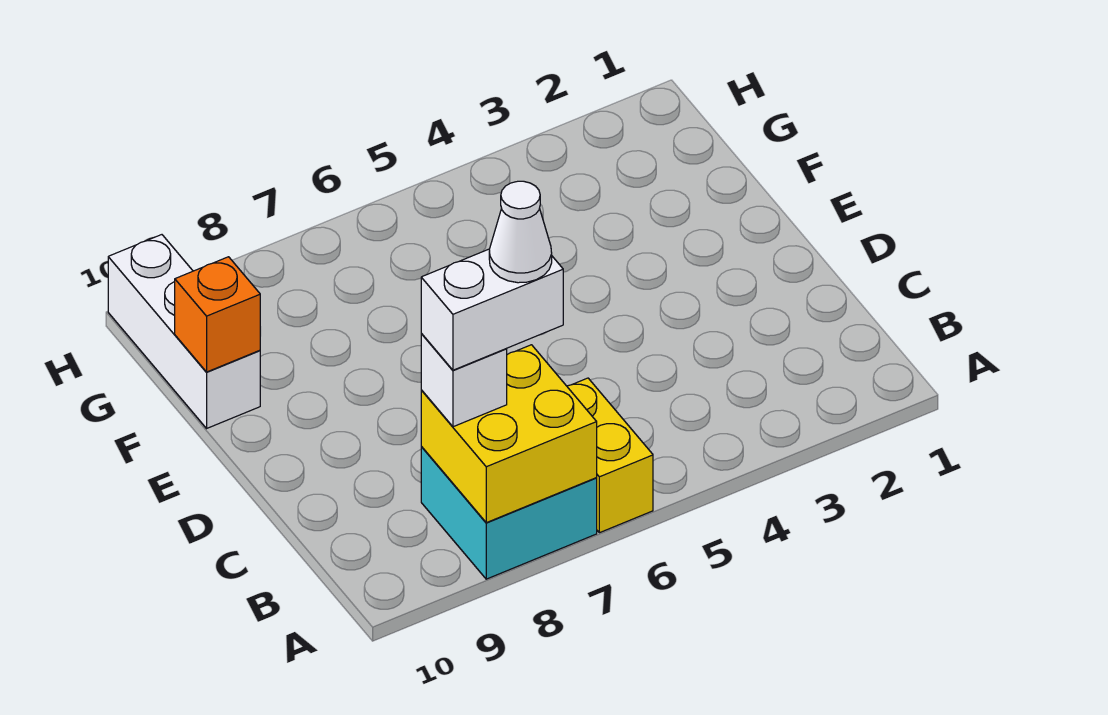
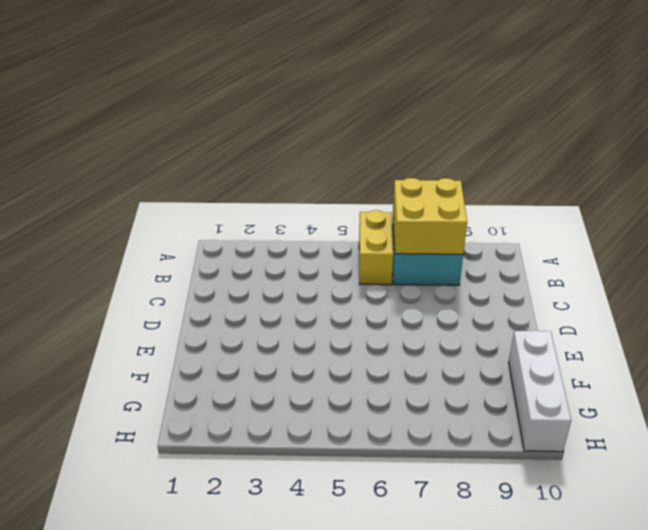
none -> orange brick F10 level 2
none -> white brick B8 level 3

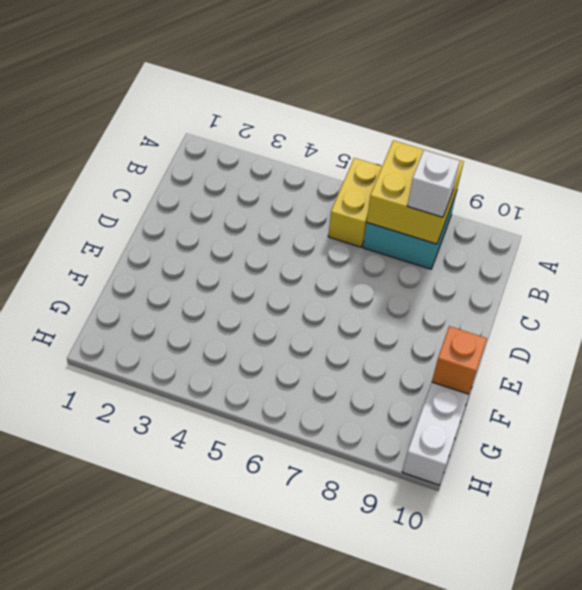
none -> white brick B7:B8 level 4
none -> white cone B7 level 5

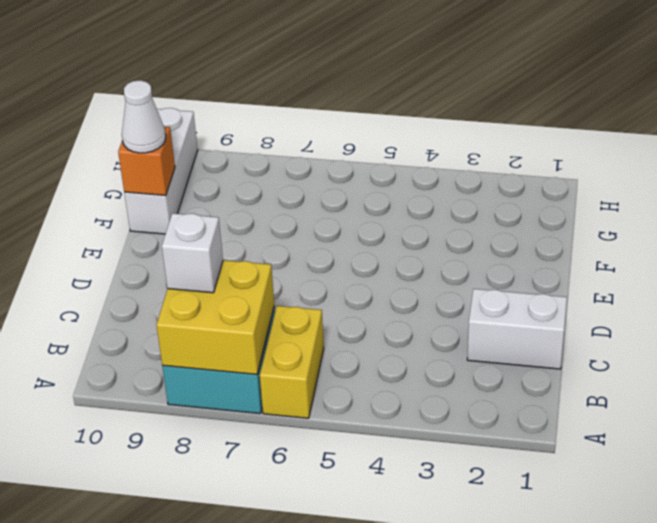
white brick C1:C2 level 1 -> white brick B7:B8 level 4
white cone F10 level 3 -> white cone B7 level 5

